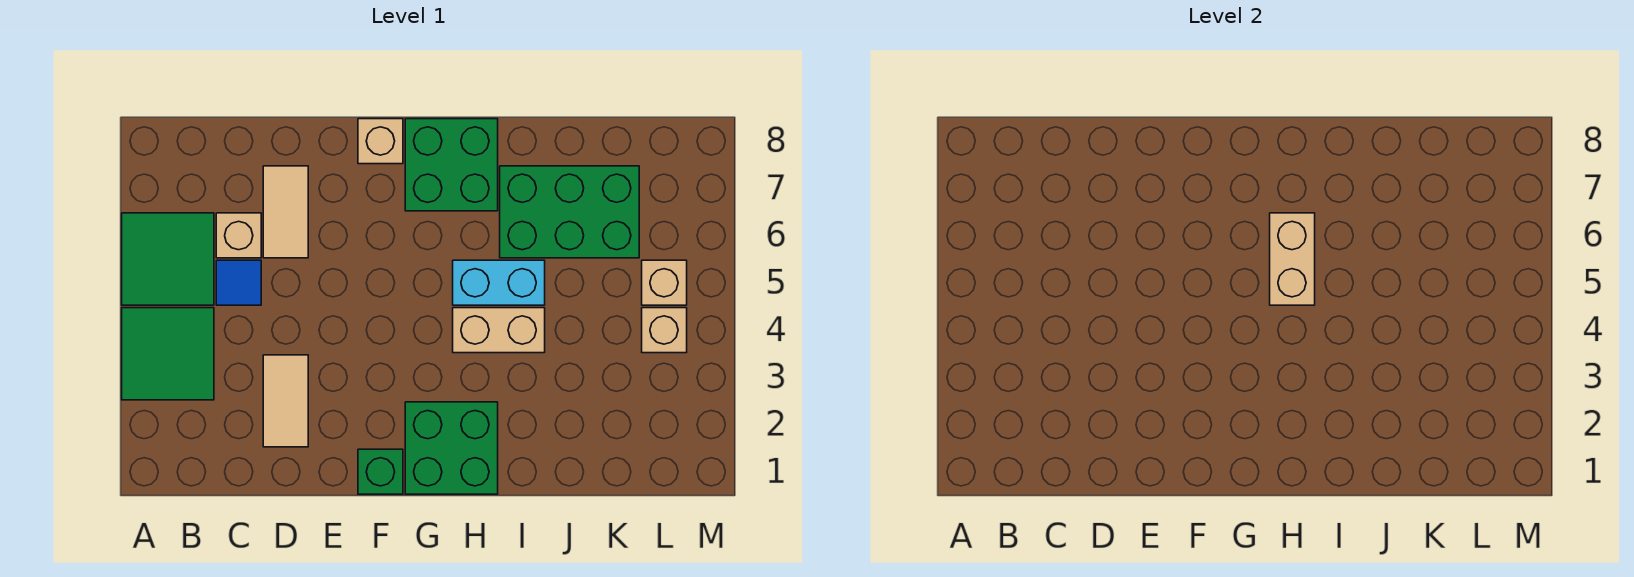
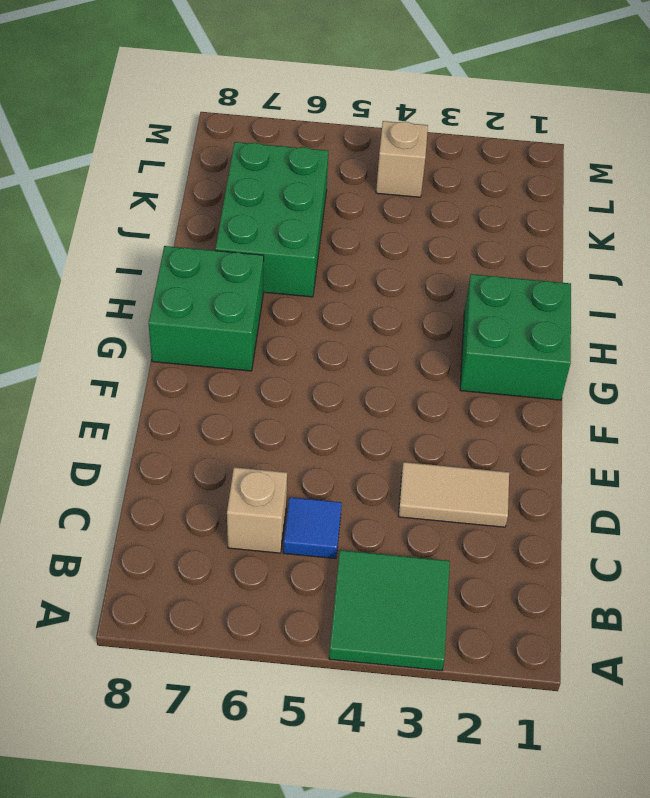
none -> green tile A5:B6 level 1
none -> tan tile D6:D7 level 1
none -> green brick F1 level 1

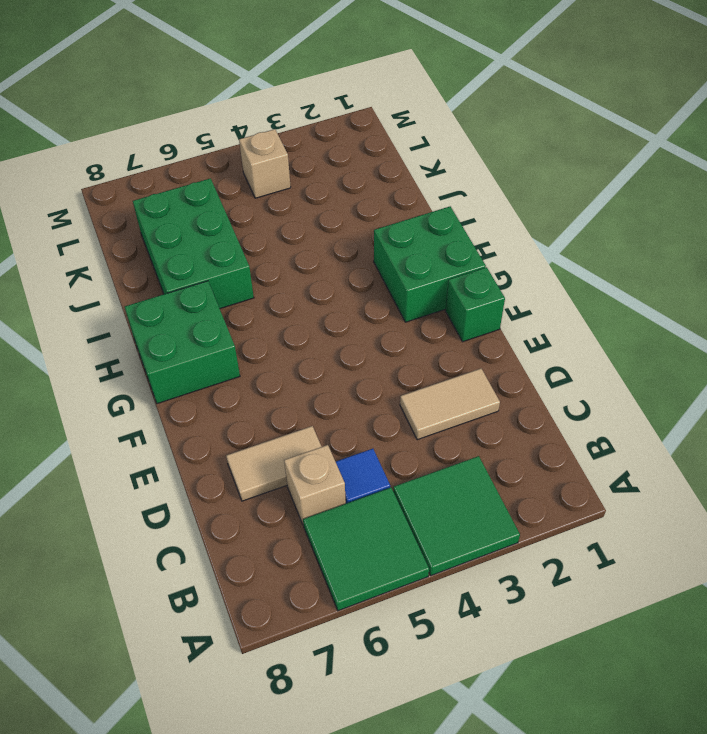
none -> tan brick F8 level 1
none -> tan brick H4:I4 level 1
none -> cyan brick H5:I5 level 1

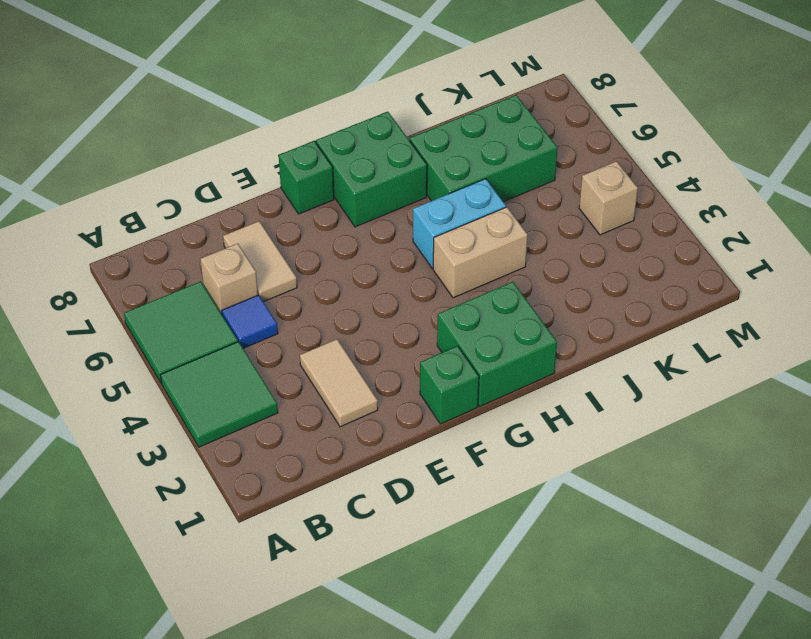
green brick F8 level 1 -> tan brick F8 level 1
none -> tan brick L5 level 1
none -> tan brick H5:H6 level 2

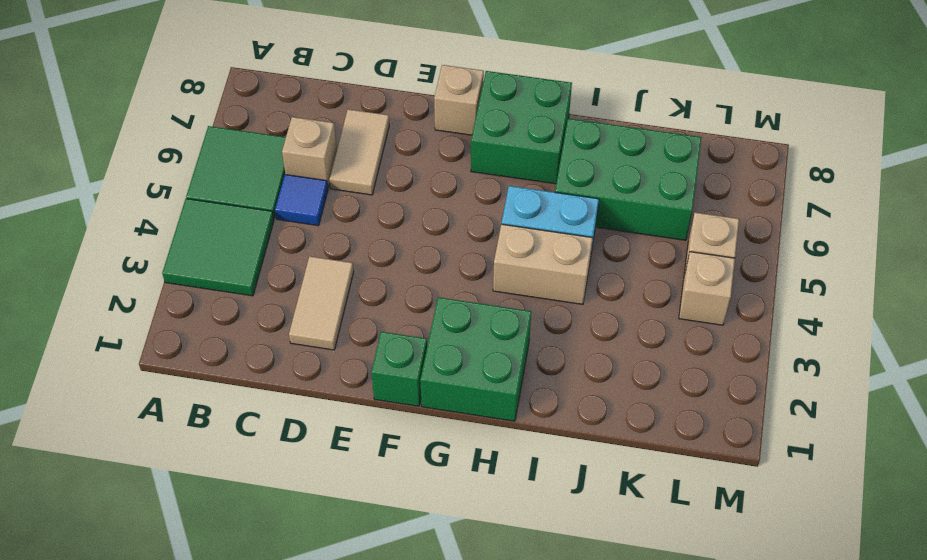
none -> tan brick H5:H6 level 2

